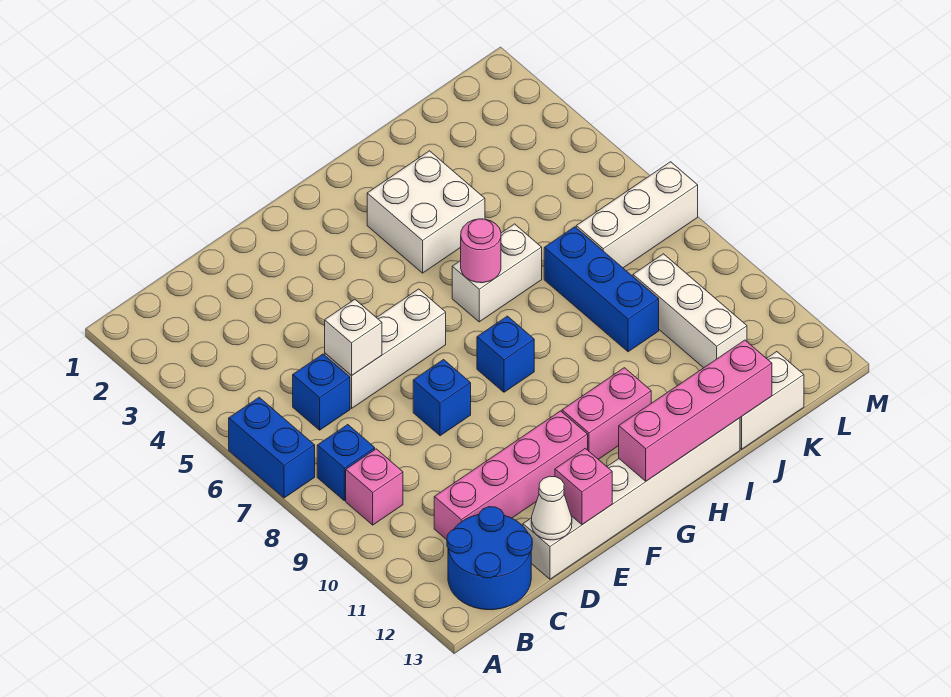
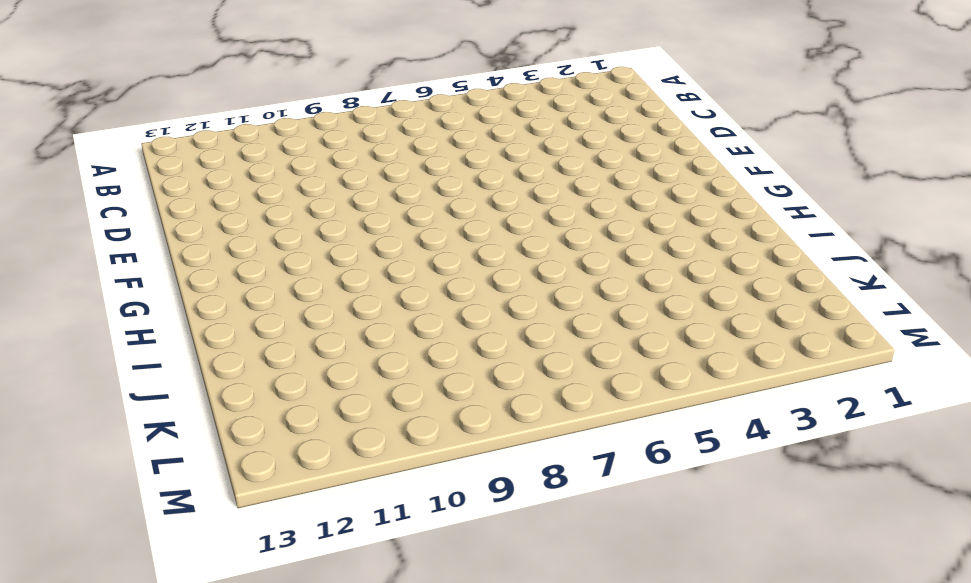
none -> blue brick A6:A7 level 1
none -> blue brick B8 level 1
none -> pink brick B9 level 1

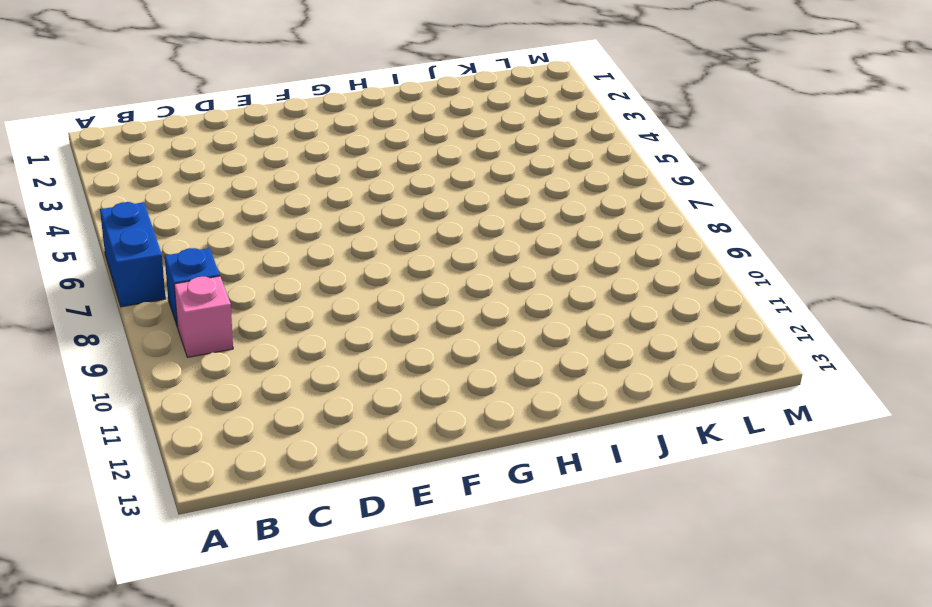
none -> blue round brick B12:C13 level 1
none -> blue brick C6 level 1
none -> pink brick C11:F11 level 1

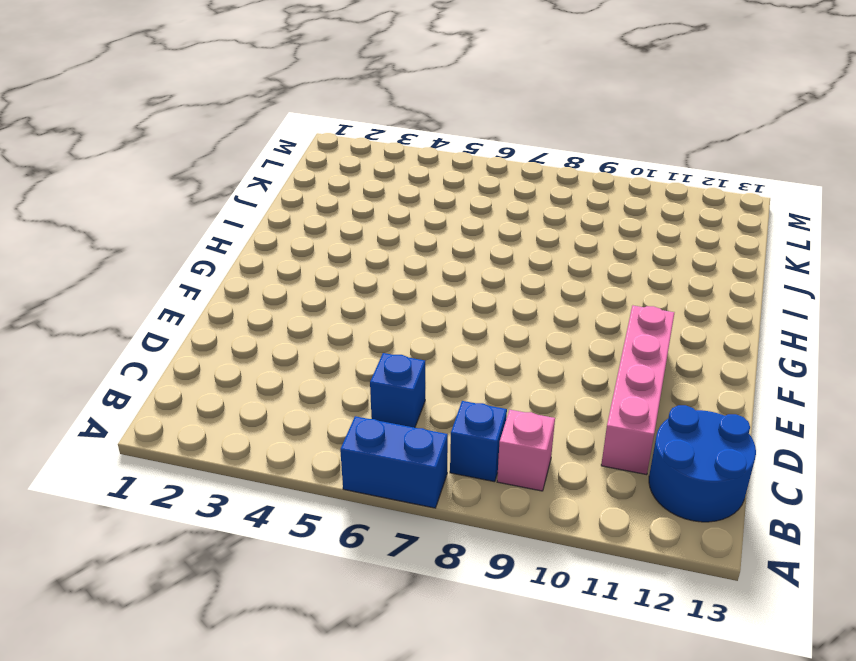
none -> white brick D6:F6 level 1
none -> white brick D13:I13 level 1
none -> blue brick E8 level 1

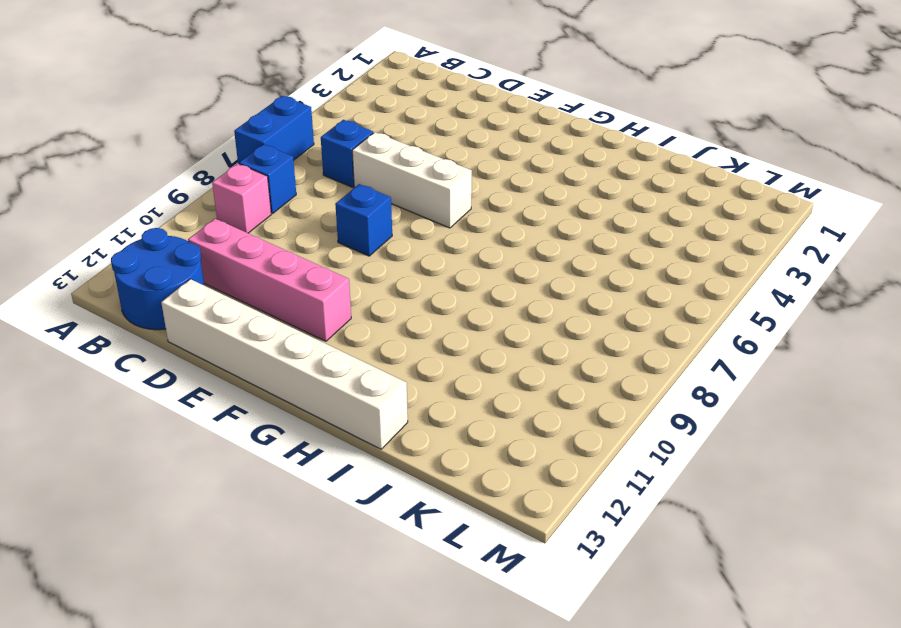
none -> blue brick G8 level 1
none -> pink brick G11:H11 level 1
none -> white brick H3:I4 level 1

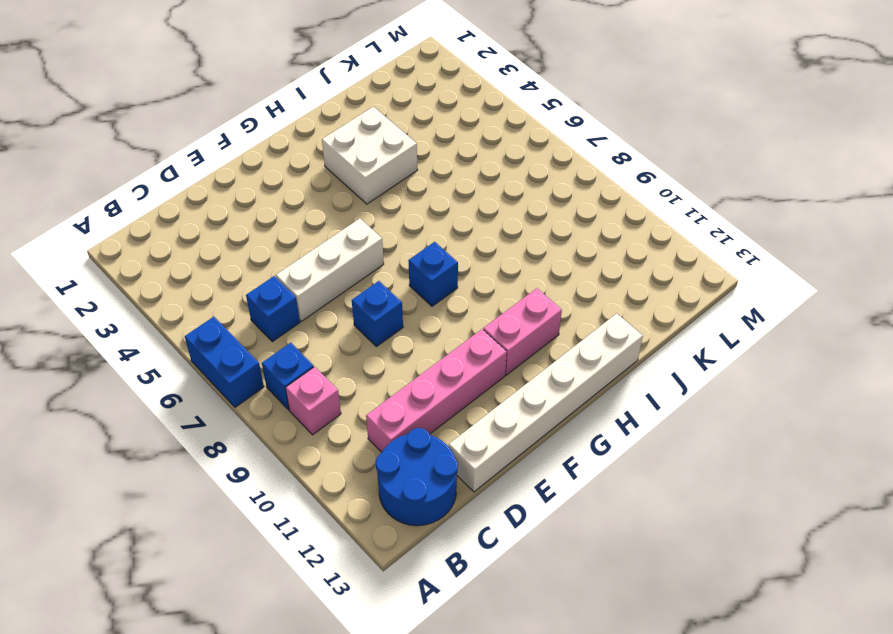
none -> white brick H6:I6 level 1
none -> blue brick J7:J9 level 1
none -> white brick J13:K13 level 1

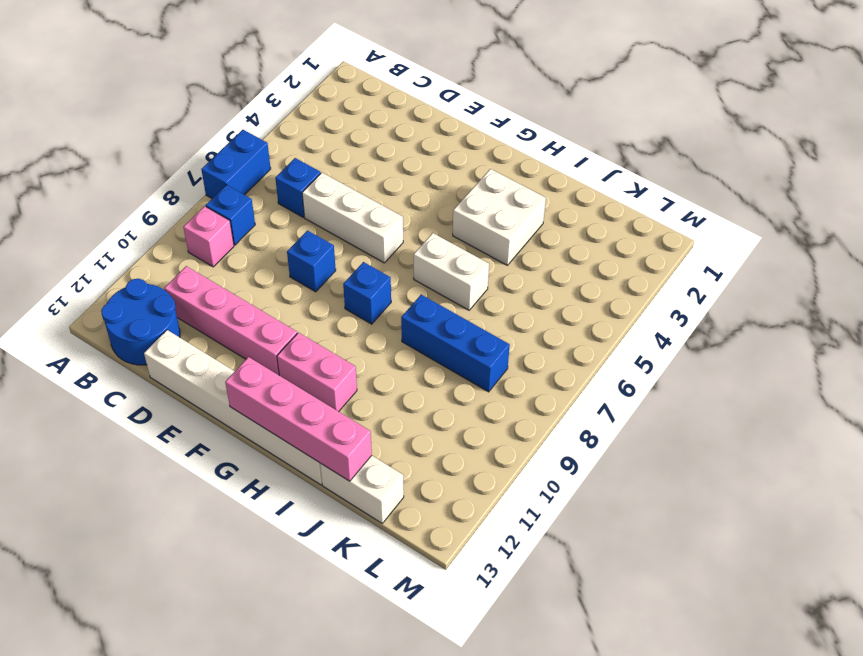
blue brick I8:K8 level 1 -> blue brick J7:J9 level 1
none -> white brick K7:M7 level 1
none -> white brick K9:K11 level 1
none -> white brick D6 level 2

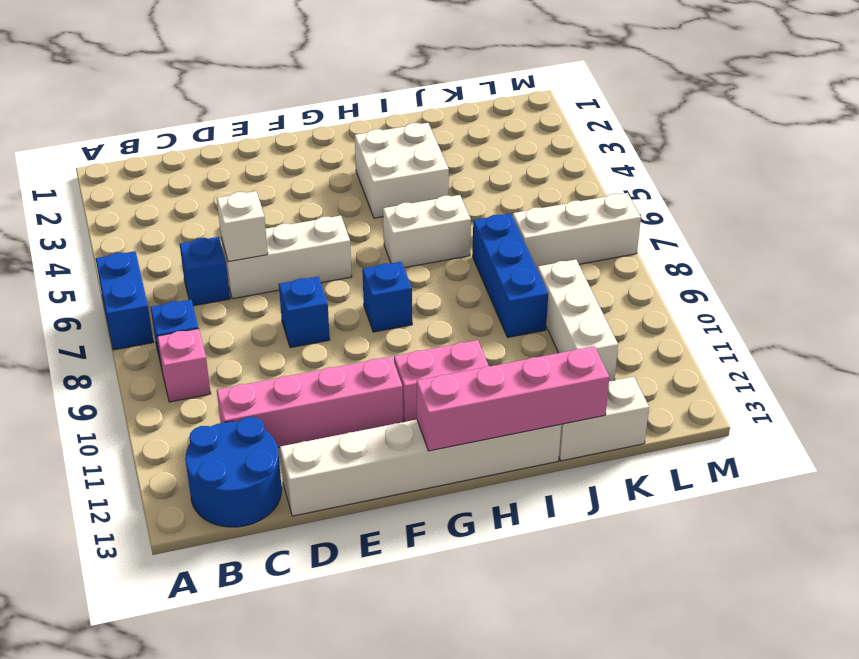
none -> white cone D13 level 2
none -> pink brick E13 level 2
none -> pink round brick H6 level 2

